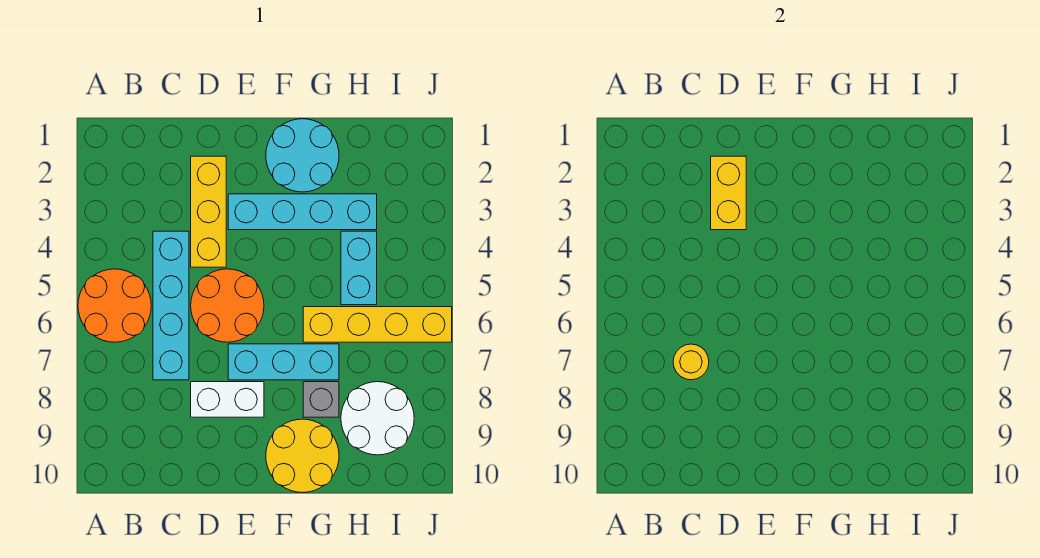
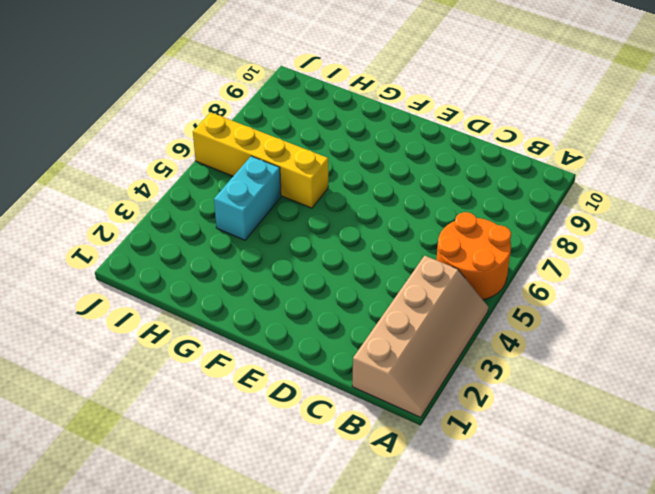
tan slope A1:B4 level 1 top B -> none
none -> cyan brick C4:C7 level 1
none -> yellow brick D2:D4 level 1
none -> orange round brick D5:E6 level 1

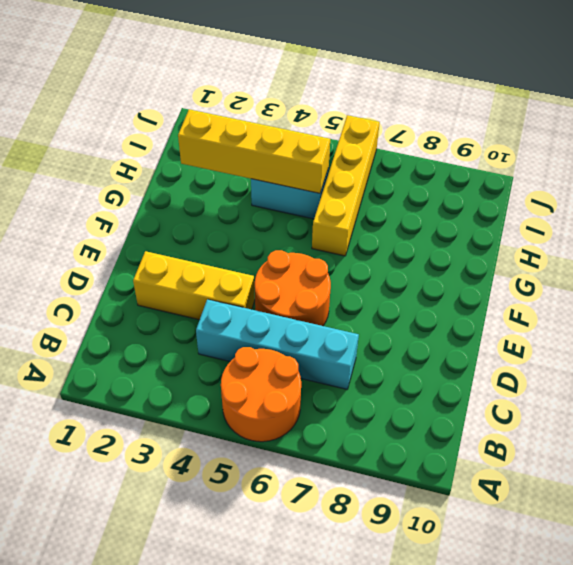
yellow brick H2:H5 level 2 -> none
none -> white brick D8:E8 level 1
none -> cyan brick E3:H3 level 1
none -> cyan brick E7:G7 level 1

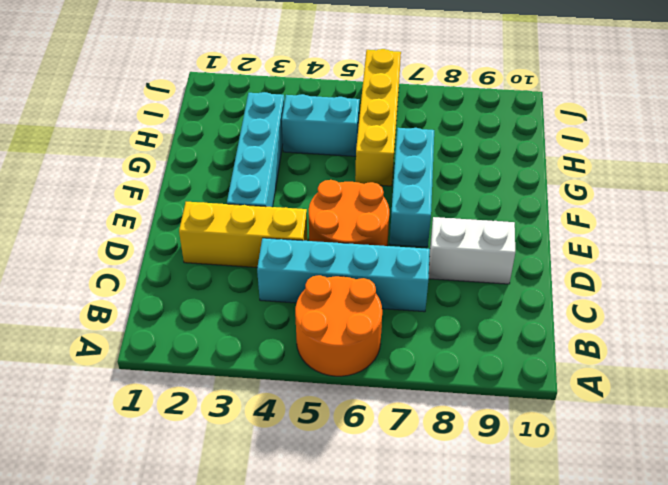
white brick D8:D9 level 1 -> white brick D8:E8 level 1
none -> cyan round brick F1:G2 level 1
none -> yellow round brick F9:G10 level 1
none -> grey brick G8 level 1

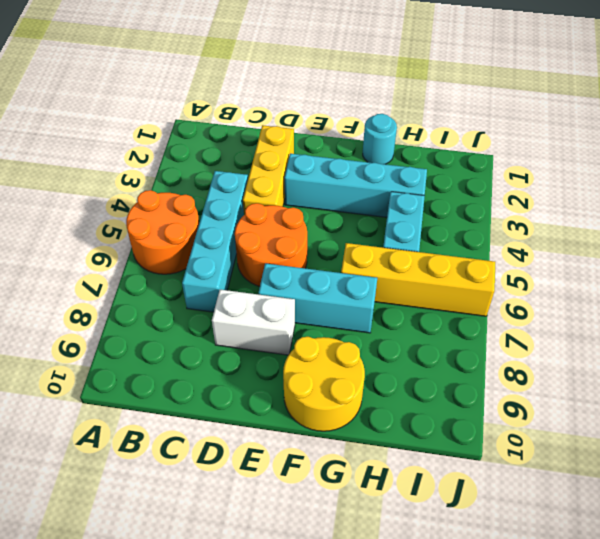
cyan round brick G1 level 1 -> cyan round brick F1:G2 level 1
none -> grey brick G8 level 1
none -> white round brick H8:I9 level 1
none -> yellow round brick C7 level 2

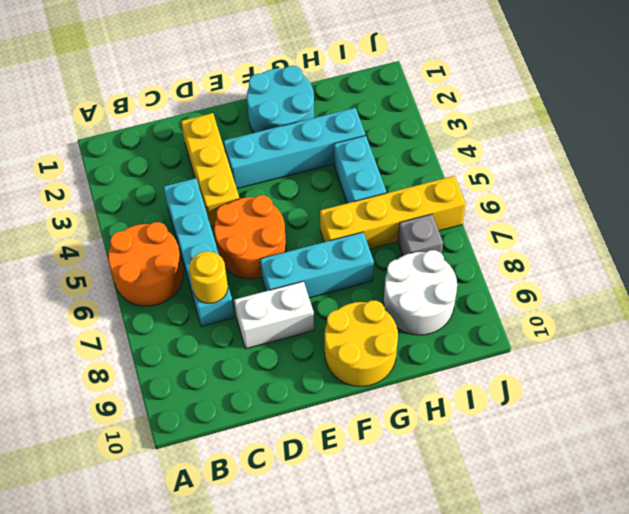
grey brick I7 level 1 -> grey brick G8 level 1
none -> yellow brick D2:D3 level 2

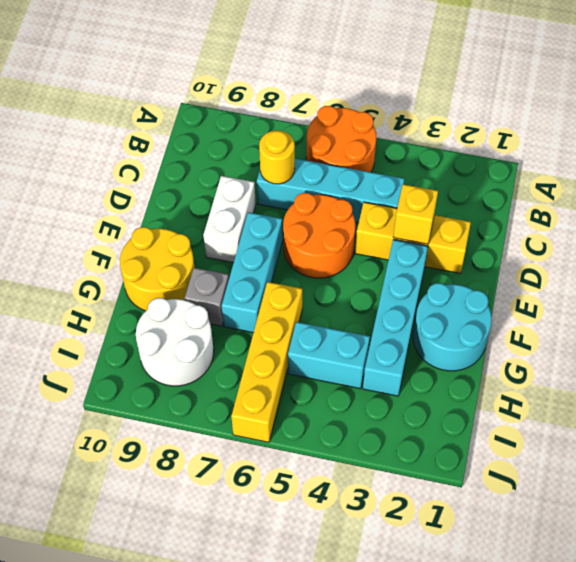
yellow brick D3 level 2 -> yellow brick D2:D3 level 2

